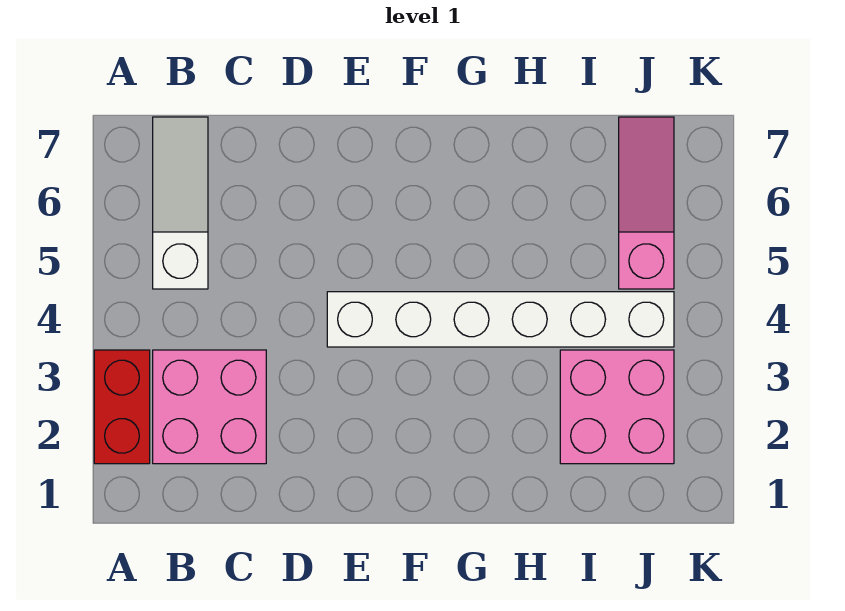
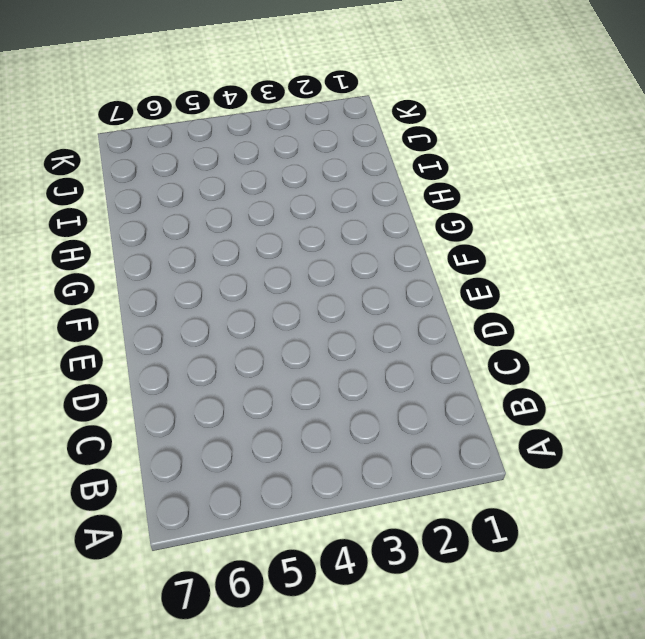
none -> red brick A2:A3 level 1
none -> pink brick B2:C3 level 1

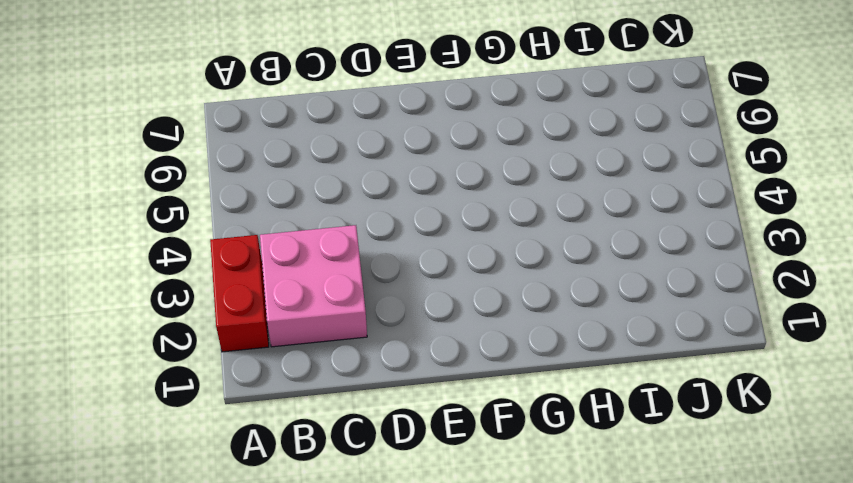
none -> white slope B5:B7 level 1 top 5
none -> white brick E4:J4 level 1

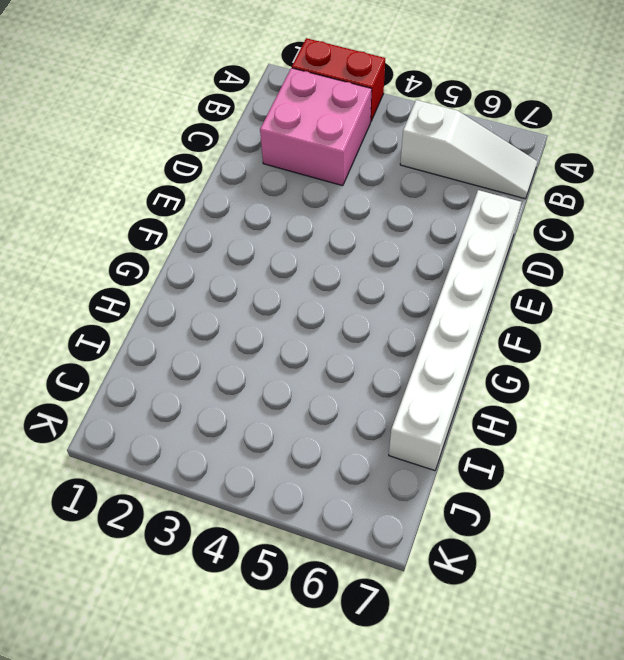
white brick D7:I7 level 1 -> white brick E4:J4 level 1
none -> pink brick I2:J3 level 1
none -> pink slope J5:J7 level 1 top 5

